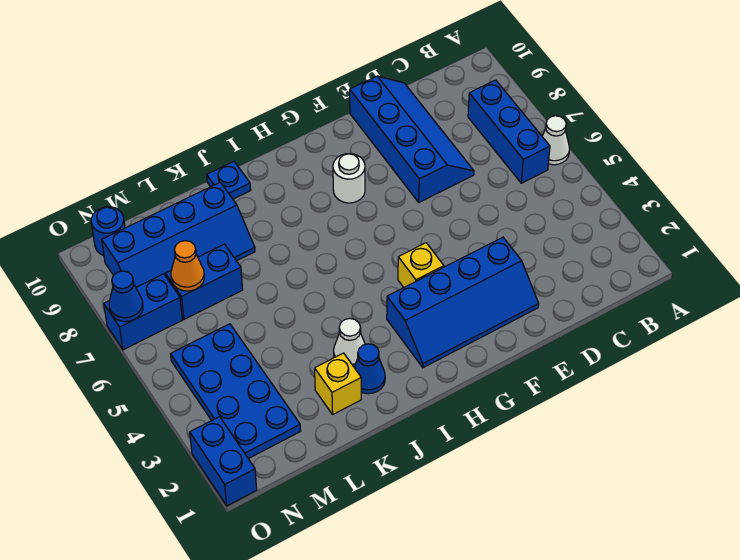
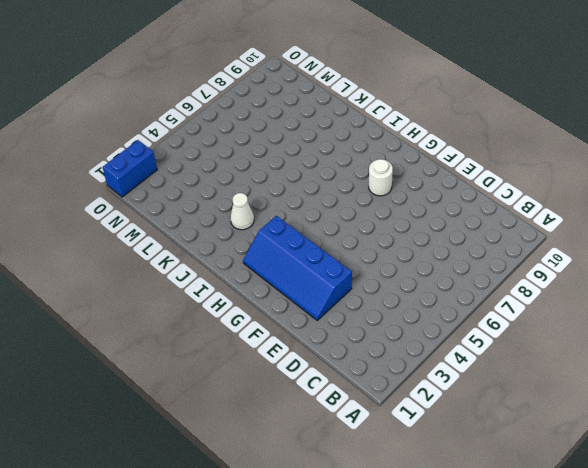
none -> white cone A6 level 1
none -> blue brick B6:B8 level 1
none -> blue slope D7:E10 level 1 top E

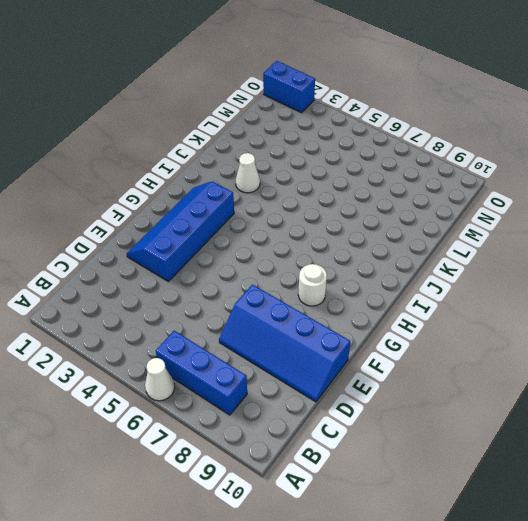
none -> yellow brick G4 level 1
none -> blue cone J2 level 1
none -> blue plate J10 level 1

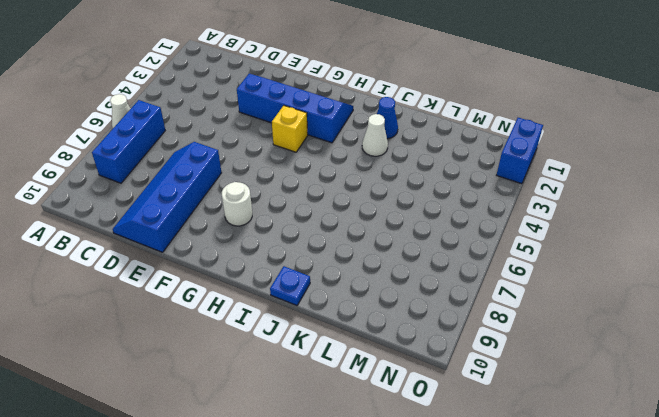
none -> yellow brick K2 level 1
none -> blue slope K8:N9 level 1 top 9
none -> blue brick L7:M7 level 1

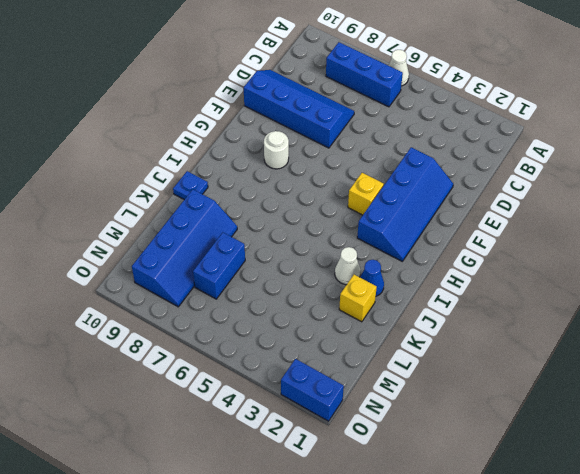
none -> blue plate M2:N5 level 1
none -> blue brick N7:O7 level 1
none -> blue round brick N10 level 1

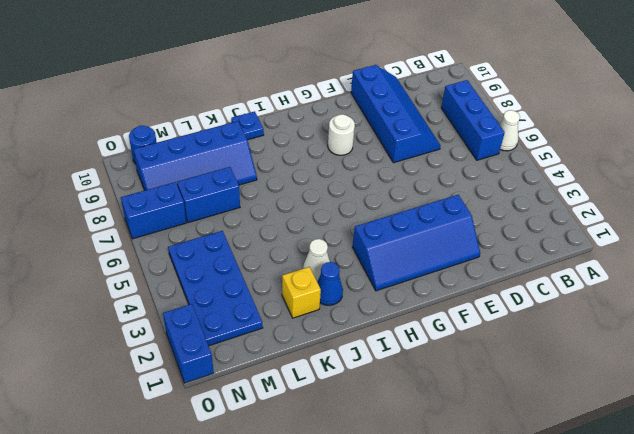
none -> yellow brick G4 level 1
none -> orange cone M7 level 2
none -> blue cone O7 level 2

